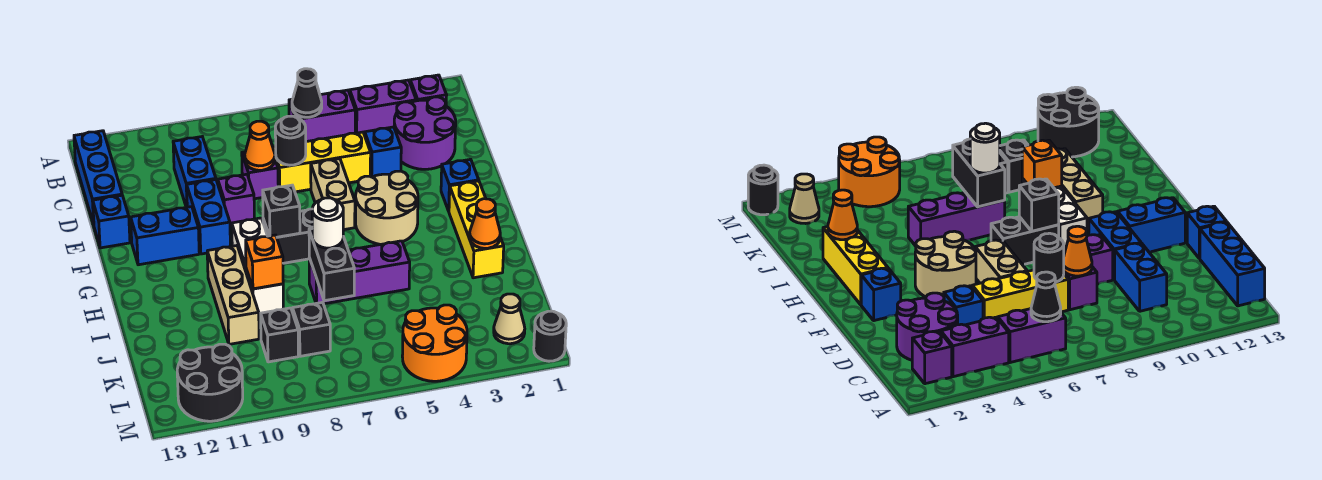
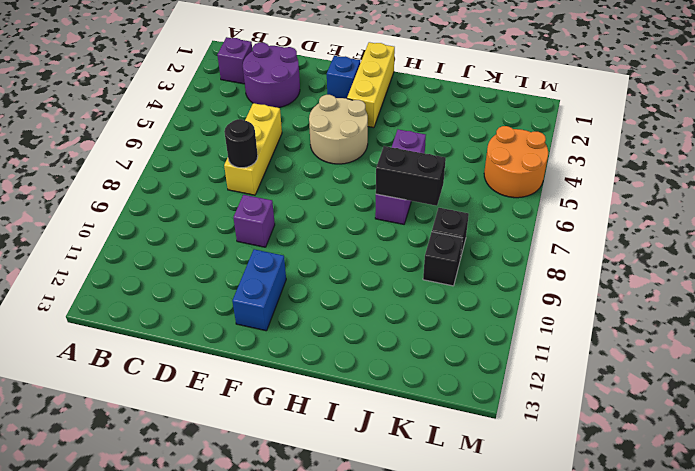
yellow brick G1:G3 level 1 -> yellow brick G2:I2 level 1
none -> purple brick B3:B4 level 1
none -> purple brick B5:B6 level 1
none -> blue brick B13:D13 level 1
none -> blue brick C10:D10 level 1

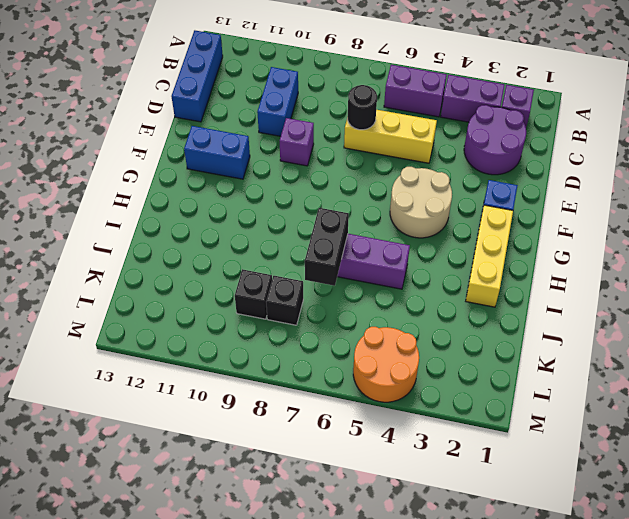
none -> blue brick D4 level 1
none -> purple brick D8 level 1
none -> tan brick E6:F6 level 1
none -> blue brick E10:F10 level 1

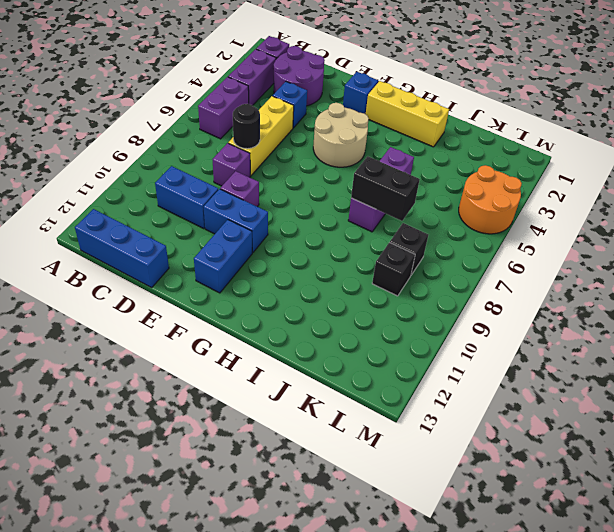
none -> tan brick E6:F6 level 1
none -> blue brick E13 level 1
none -> black brick G7:G8 level 1
none -> white brick G9:I9 level 1

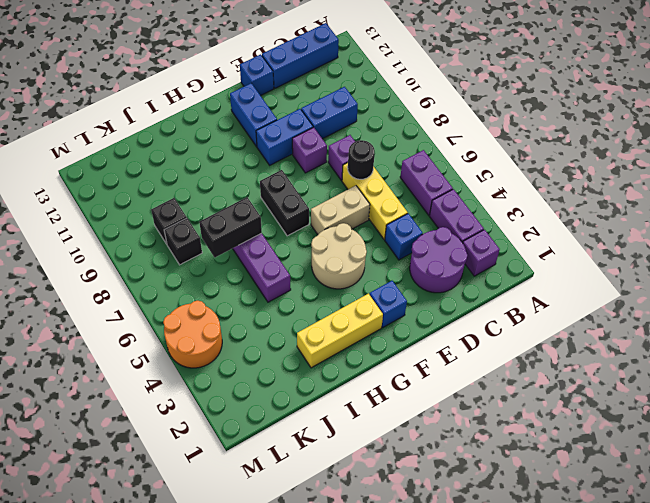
none -> white brick G9:I9 level 1
none -> tan brick H10:J10 level 1
none -> tan cone L2 level 1
none -> black round brick L11:M12 level 1

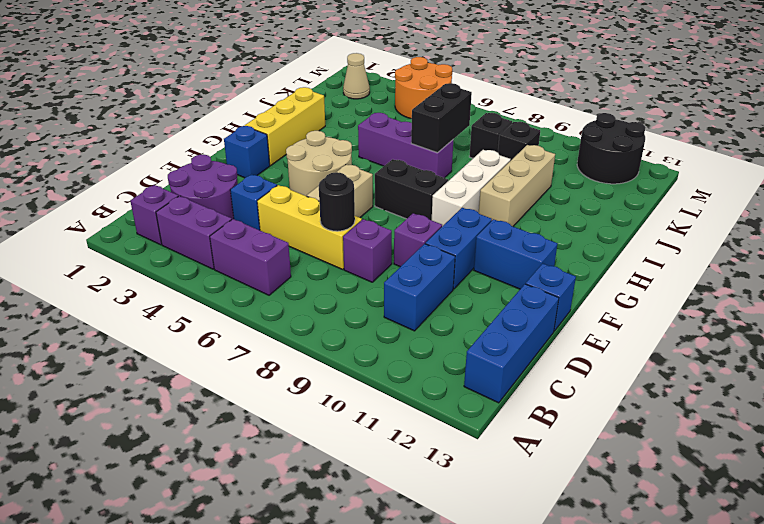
none -> black round brick M1 level 1
none -> black cone B6 level 2
none -> orange cone D8 level 2
none -> black brick G8 level 2

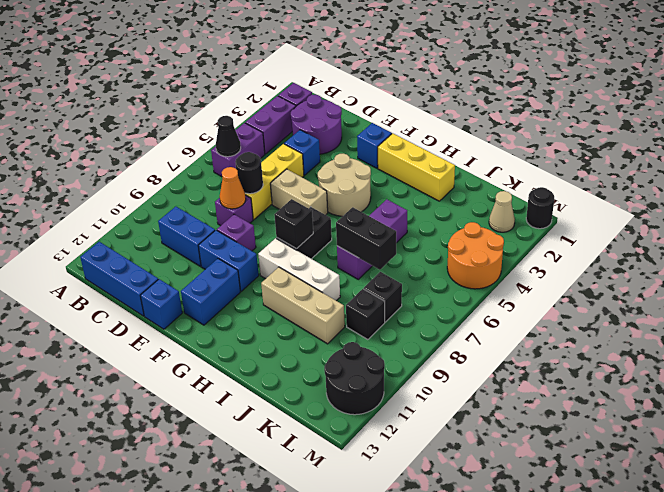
none -> orange cone I2 level 2
none -> orange brick I9 level 2
none -> white round brick I7 level 3

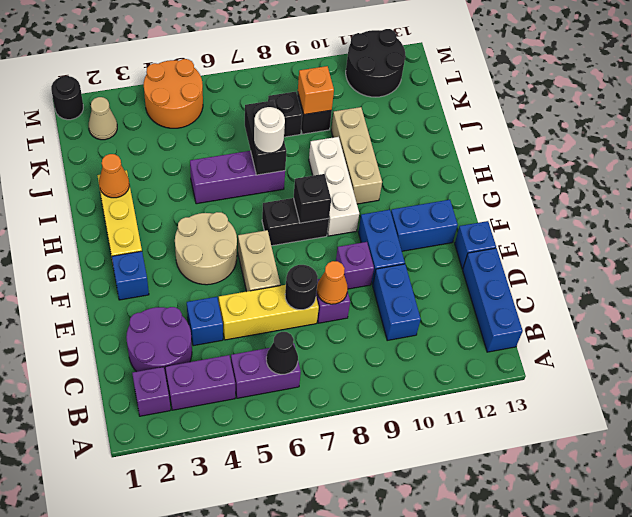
orange brick K9 level 2 -> orange brick I9 level 2

